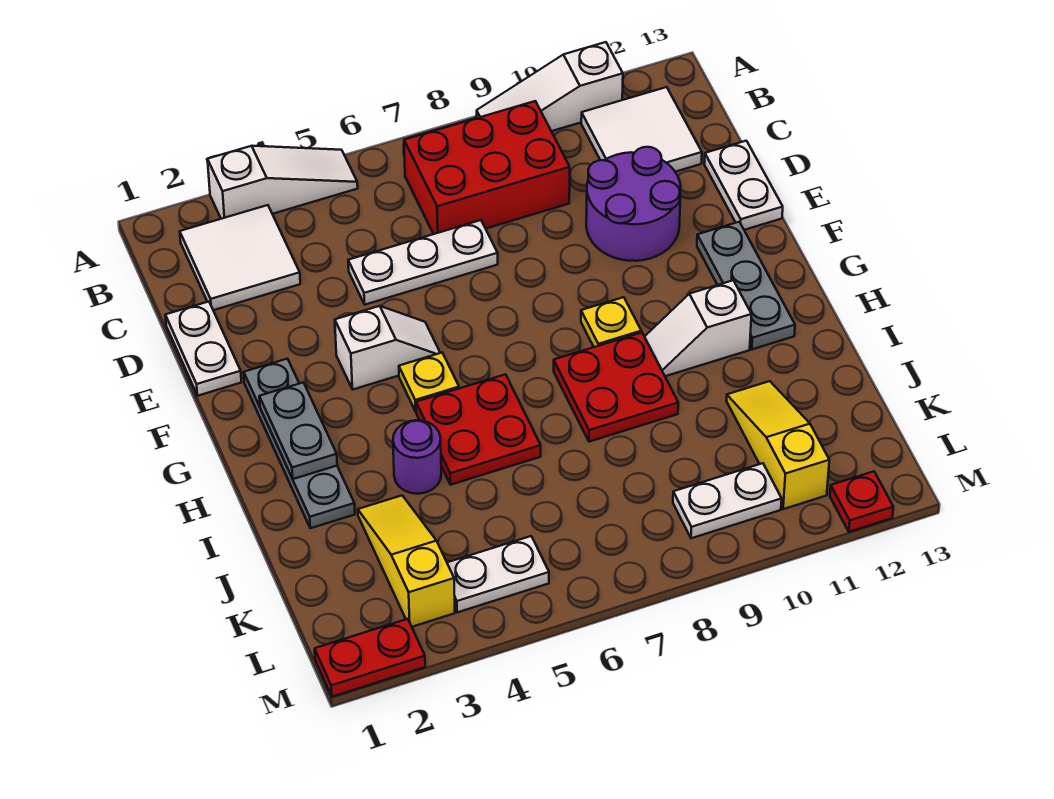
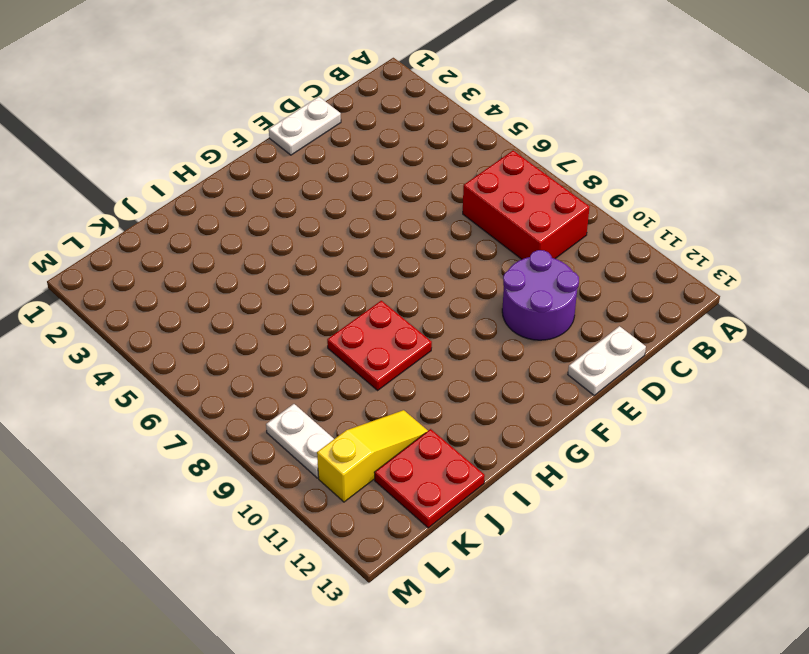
red plate J12:K13 level 1 -> red plate H5:I6 level 1
none -> white slope A3:A5 level 1 top 3
none -> white slope A9:A11 level 1 top 11
none -> white tile B2:C3 level 1

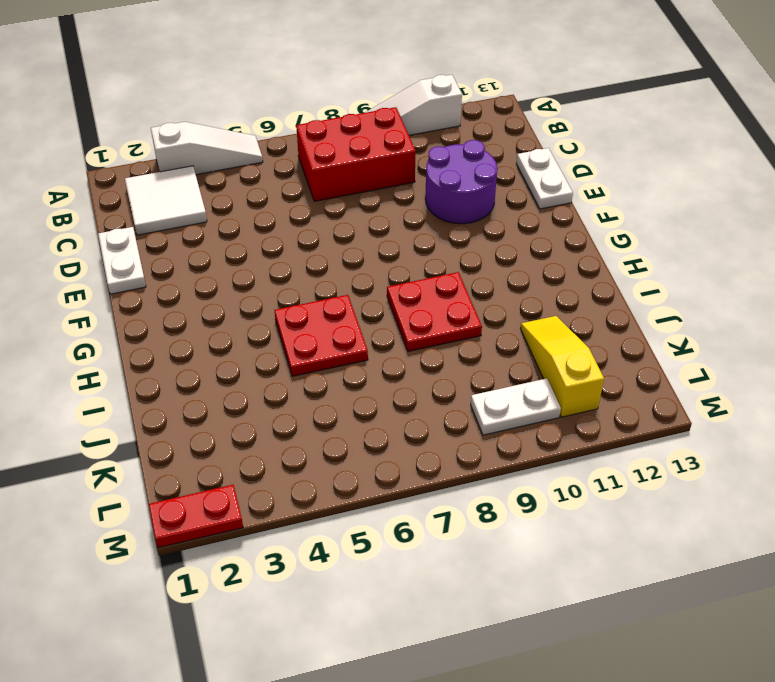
none -> white tile B11:C12 level 1
none -> white plate D5:D7 level 1
none -> grey plate F2:I2 level 1

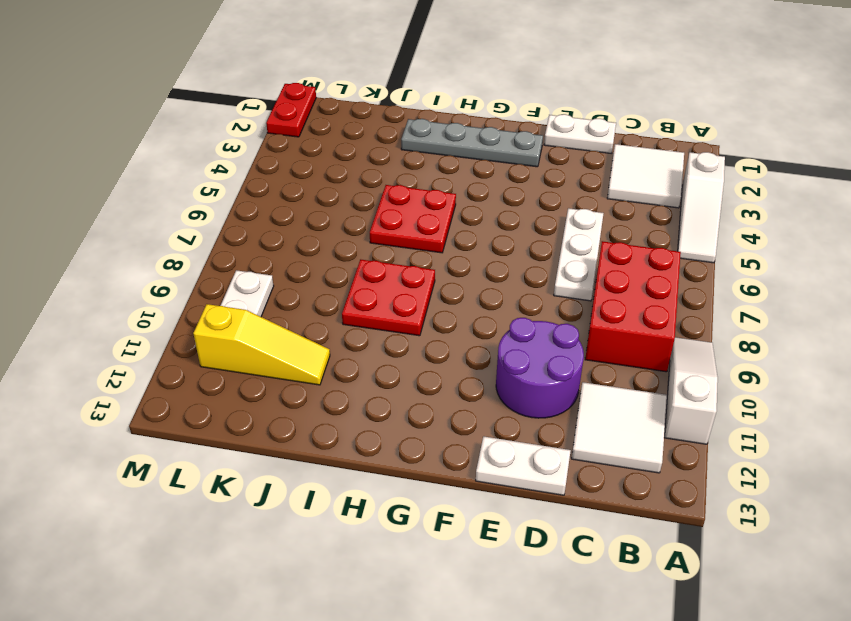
none -> white slope F4:F5 level 1 top 4
none -> grey plate F12:H12 level 1
none -> yellow plate G5 level 1

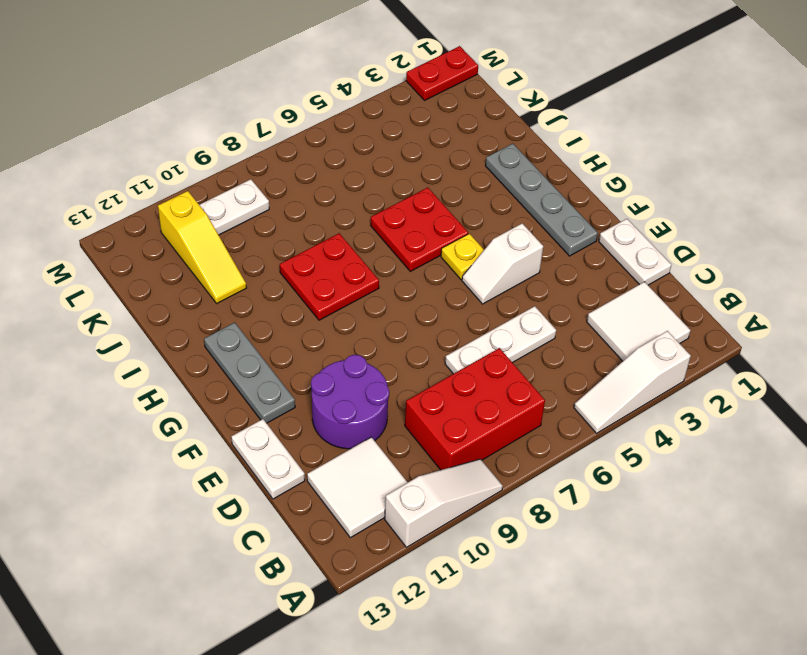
none -> yellow plate G9 level 1
none -> white slope H10:H11 level 1 top 11
none -> purple round brick I4 level 1

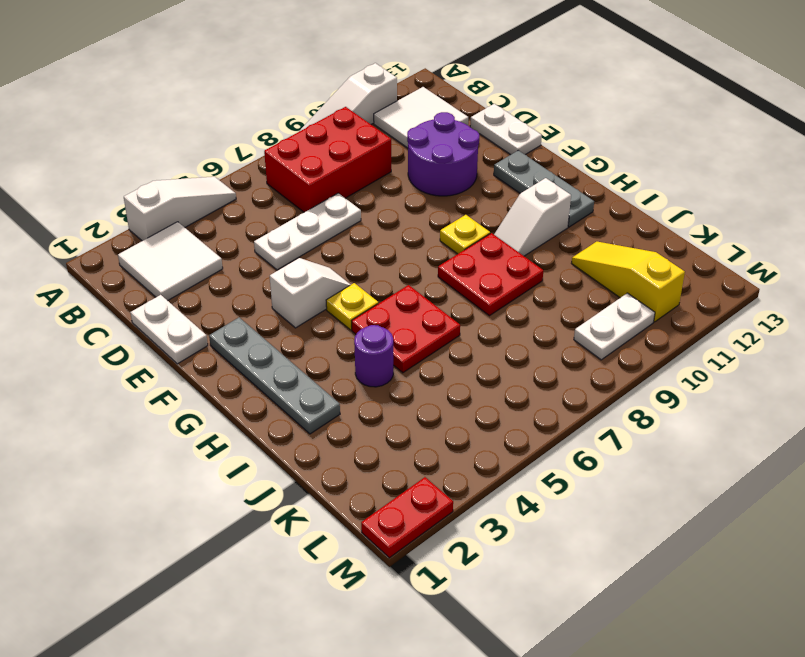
none -> yellow slope J3:L3 level 1 top L
none -> white plate L4:L5 level 1
none -> red plate M12 level 1

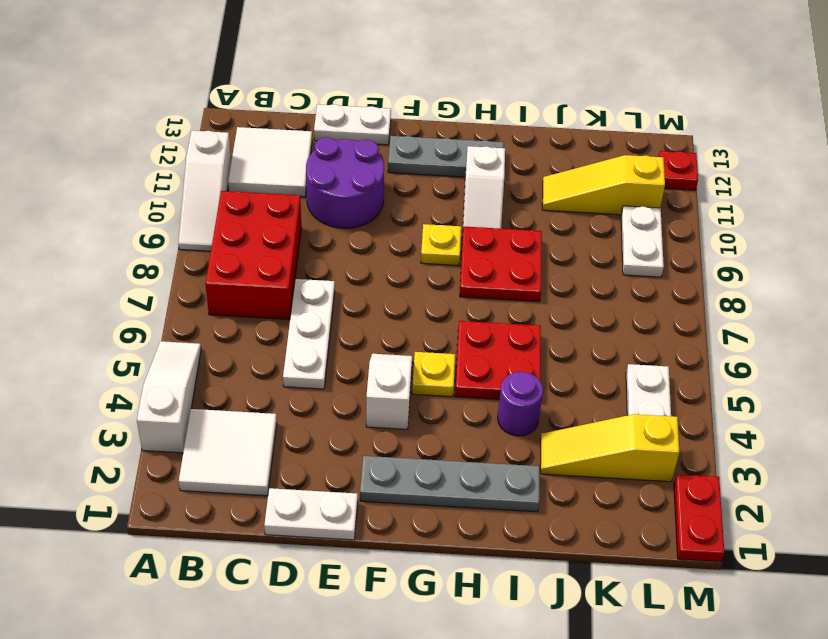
none -> grey plate G2:H2 level 2

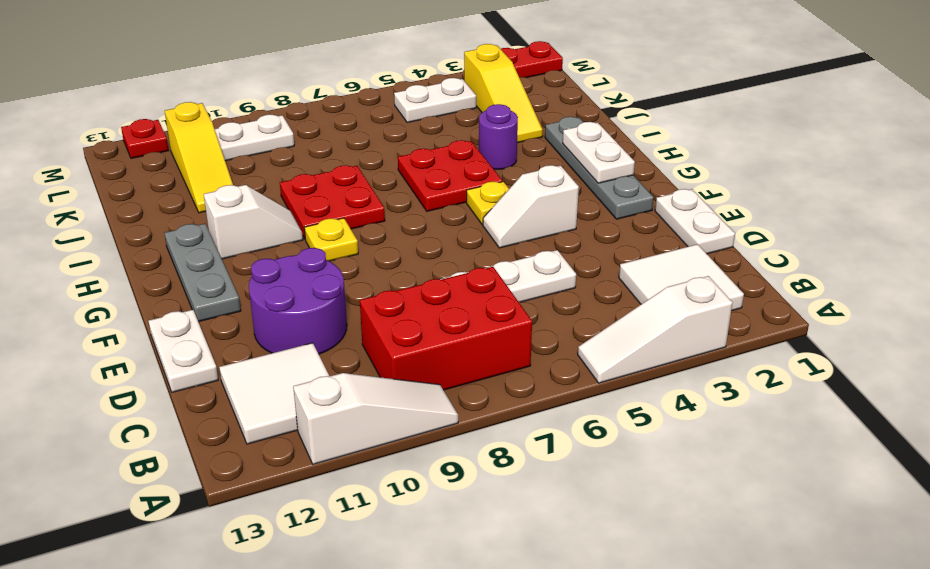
white plate G2:H2 level 2 -> grey plate G2:H2 level 2

